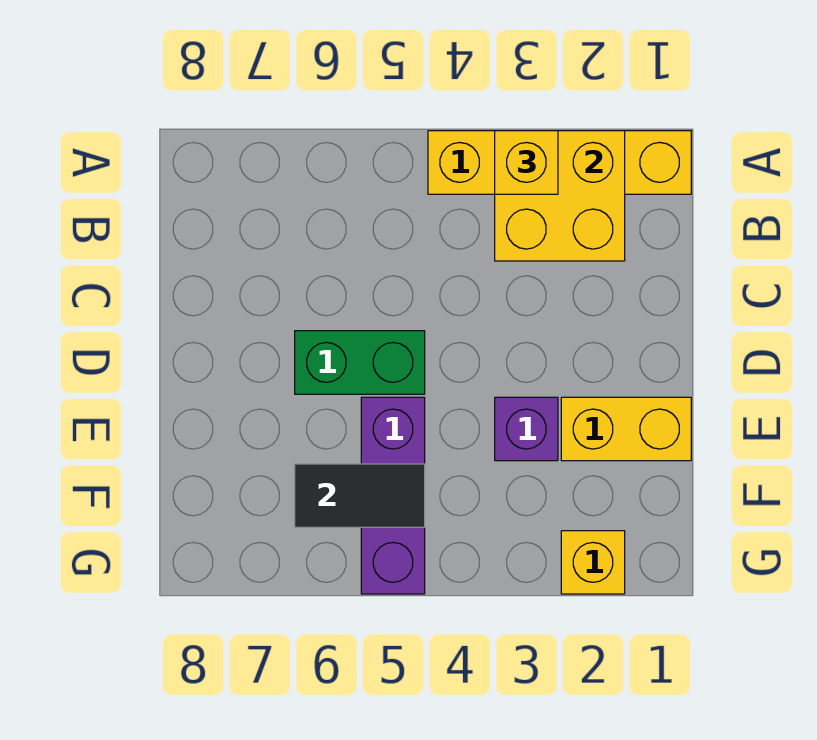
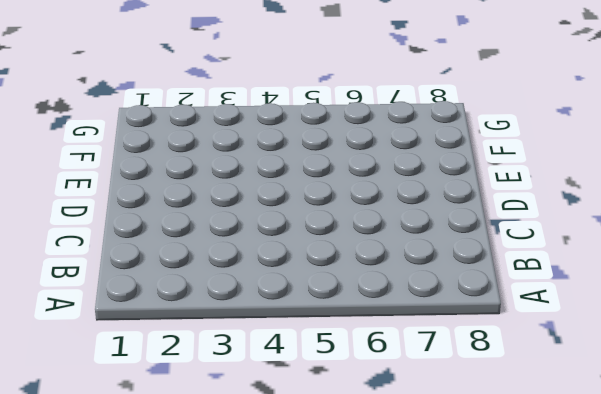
none -> yellow brick A1:A4 level 1
none -> green brick D5:D6 level 1

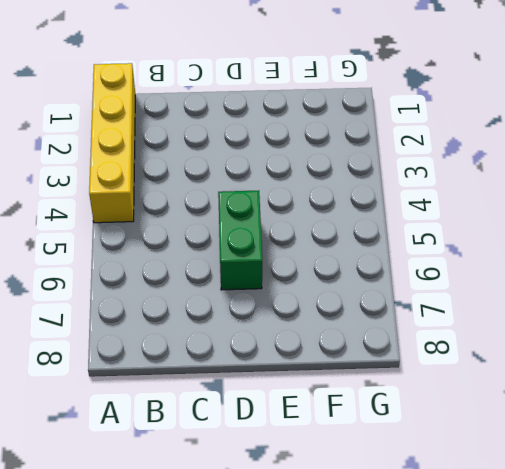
none -> yellow brick E1:E2 level 1
none -> purple brick E3 level 1

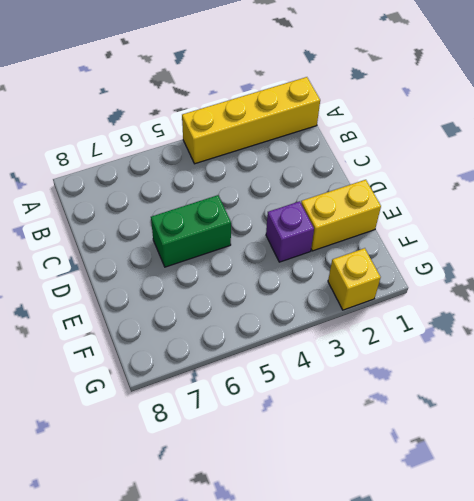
none -> purple brick E5:G5 level 1
none -> yellow brick A2:B3 level 2

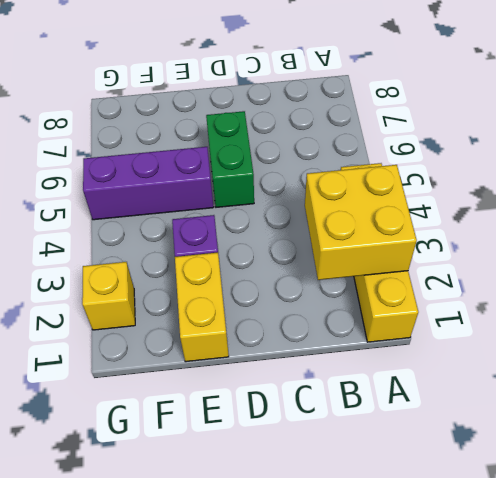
none -> black tile F5:F6 level 2
none -> yellow brick A3 level 3

